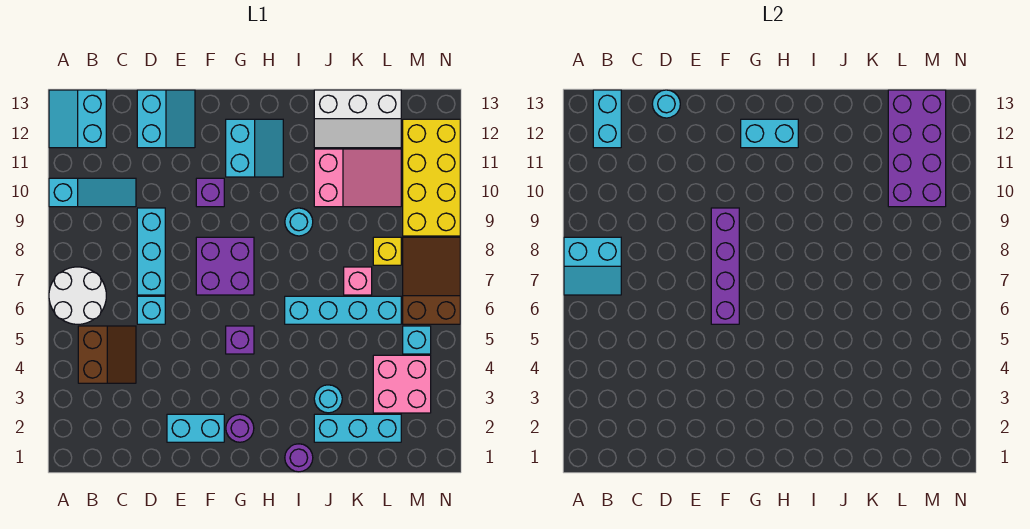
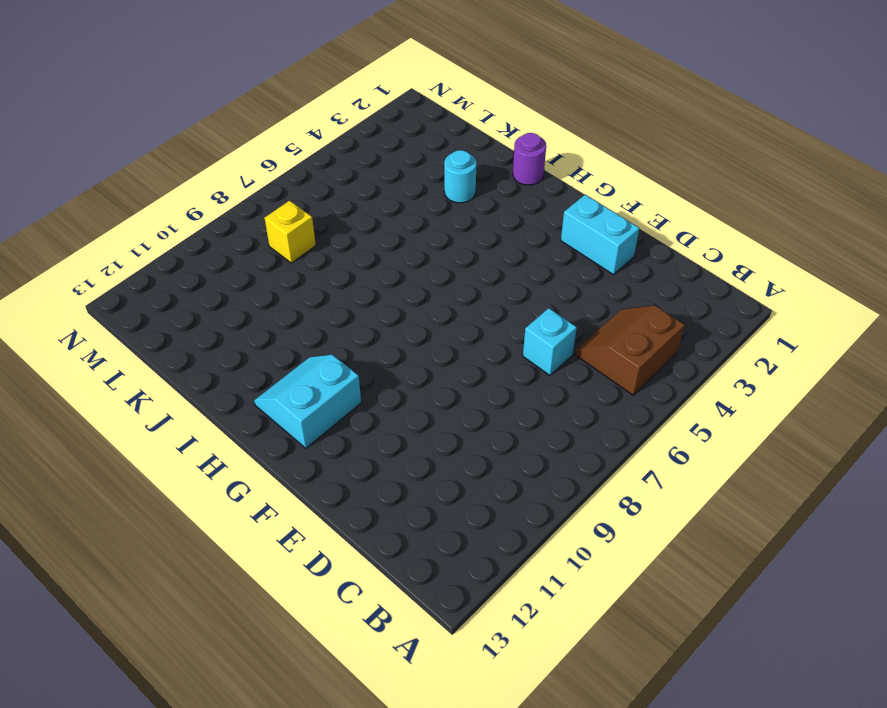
none -> white round brick A6:B7 level 1
none -> cyan slope A10:C10 level 1 top A
none -> cyan slope A12:B13 level 1 top B
none -> cyan brick D7:D9 level 1

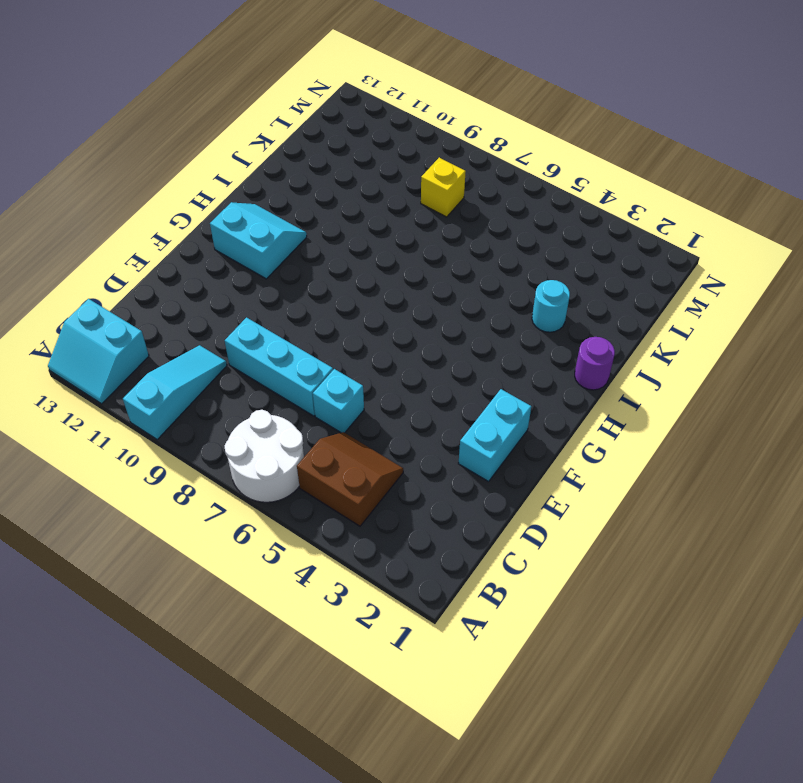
none -> cyan slope D12:E13 level 1 top D
none -> purple brick F7:G8 level 1
none -> purple brick F10 level 1
none -> purple round brick G2 level 1

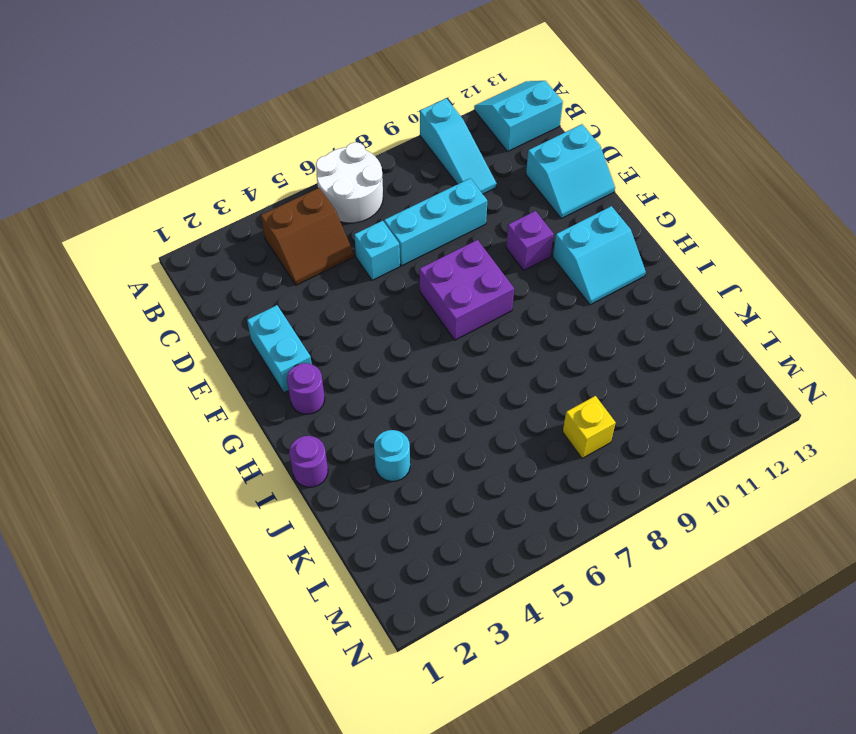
none -> purple brick G5 level 1
none -> cyan brick I6:L6 level 1
none -> cyan round brick I9 level 1
none -> cyan brick J2:L2 level 1

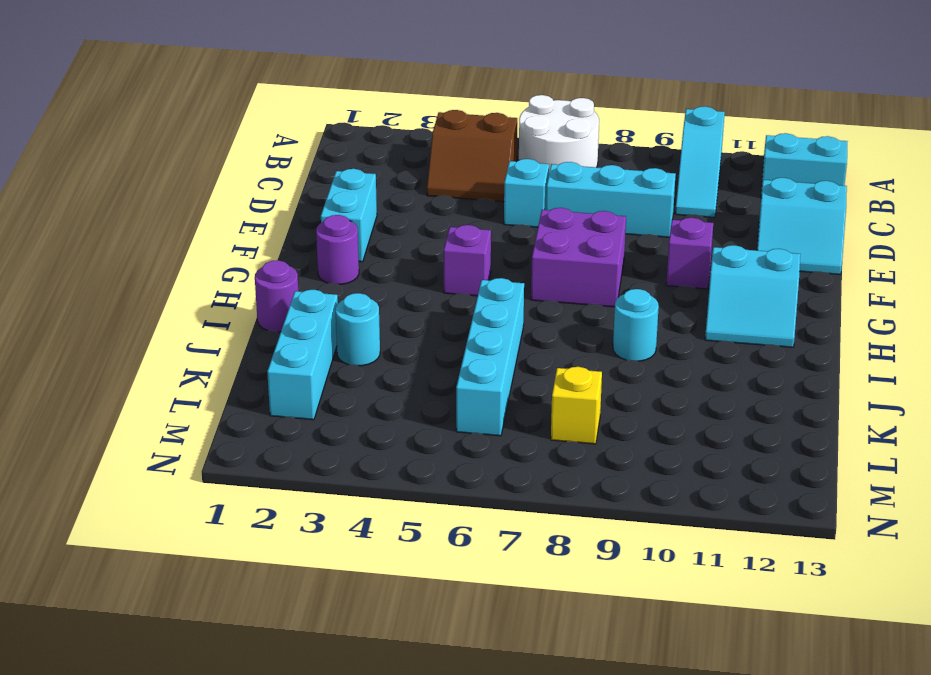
none -> pink slope J10:L11 level 1 top J
none -> white slope J12:L13 level 1 top 13
none -> pink brick K7 level 1
none -> pink brick L3:M4 level 1

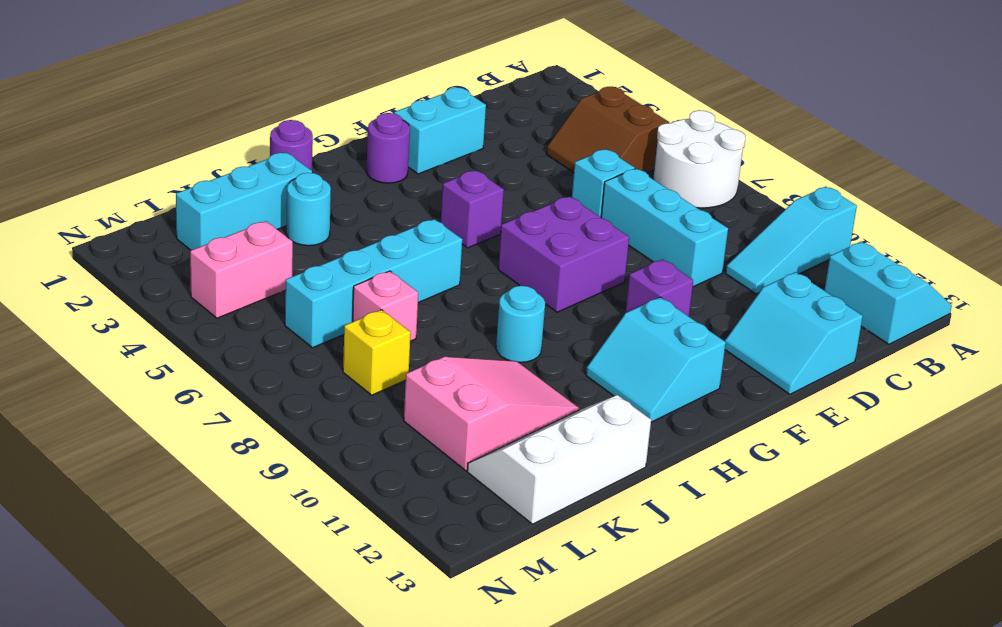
pink slope J10:L11 level 1 top L -> pink slope J10:L11 level 1 top J
pink brick L4:M4 level 1 -> pink brick L3:M4 level 1
none -> cyan brick M5 level 1
none -> brown slope M6:N8 level 1 top 6
none -> yellow brick M9:N12 level 1
none -> cyan slope A7:B8 level 2 top 8

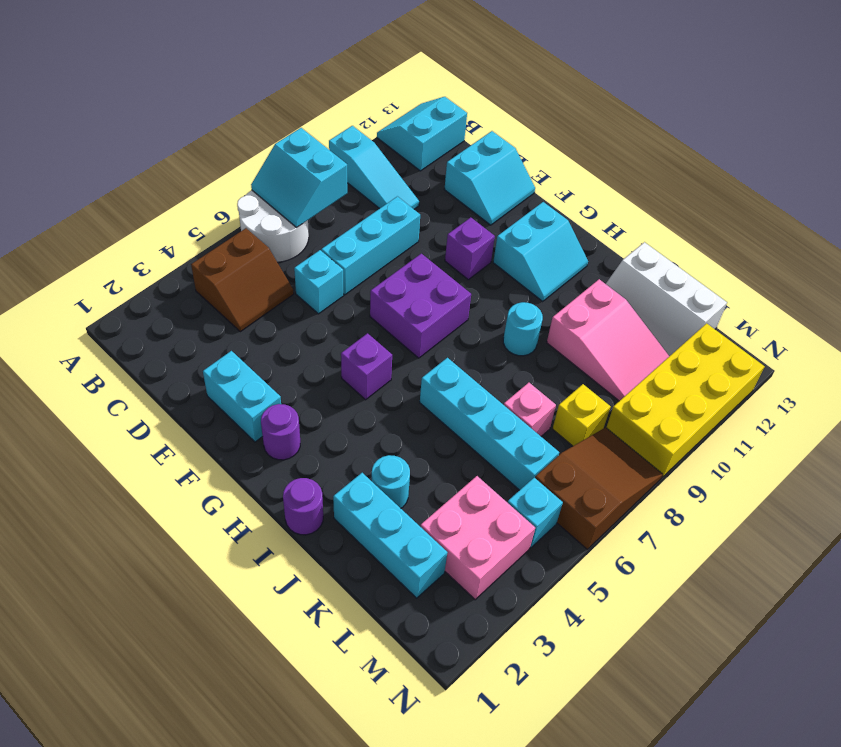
none -> cyan brick B12:B13 level 2
none -> cyan round brick D13 level 2
none -> purple brick F6:F9 level 2
none -> cyan brick G12:H12 level 2

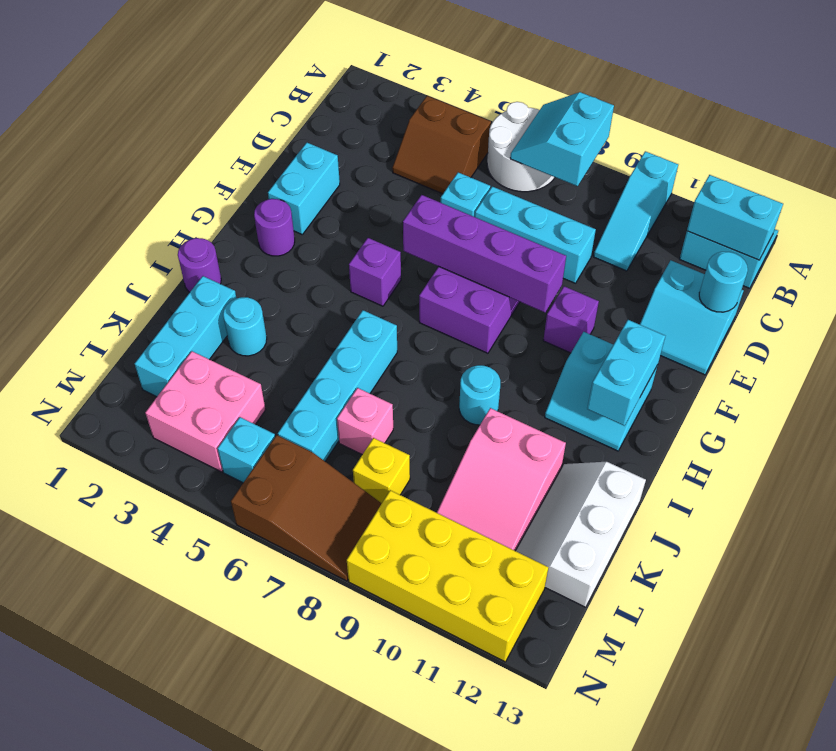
none -> purple brick L10:M13 level 2

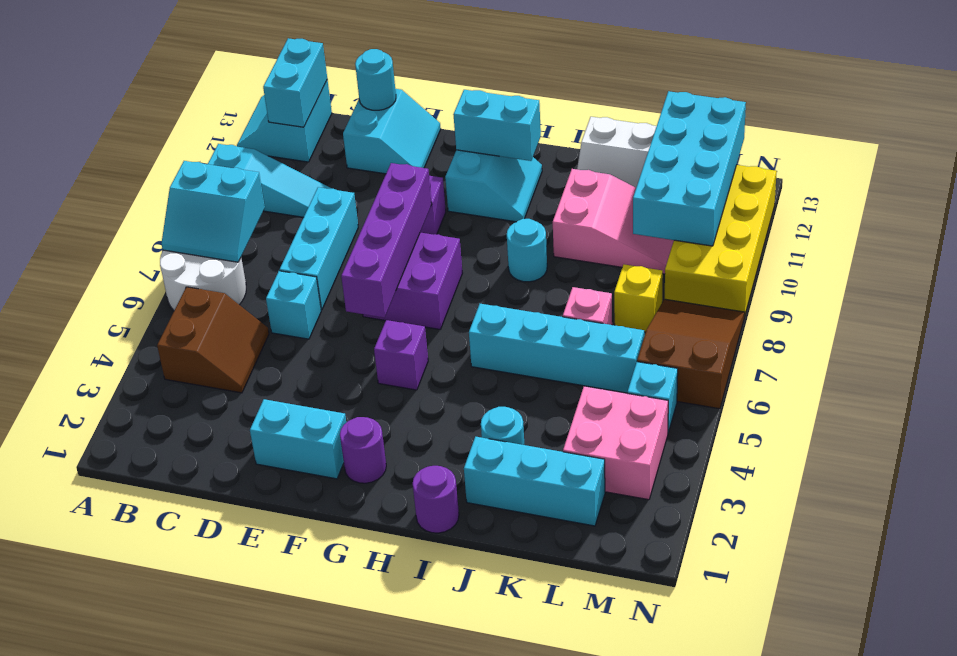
cyan brick L10:M13 level 2 -> purple brick L10:M13 level 2

